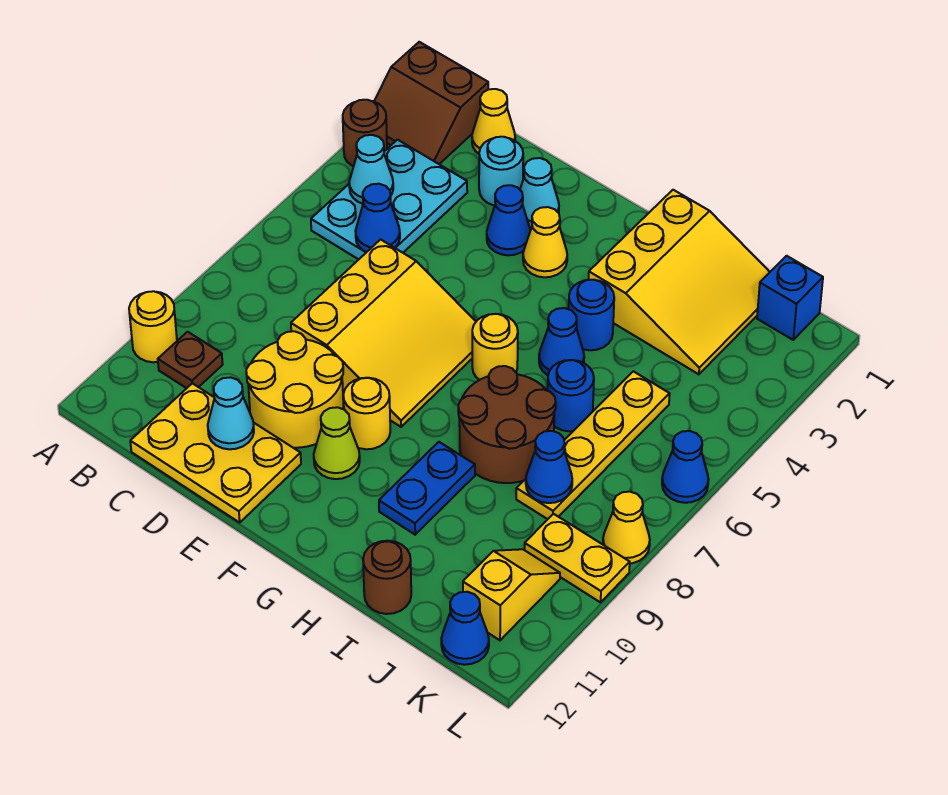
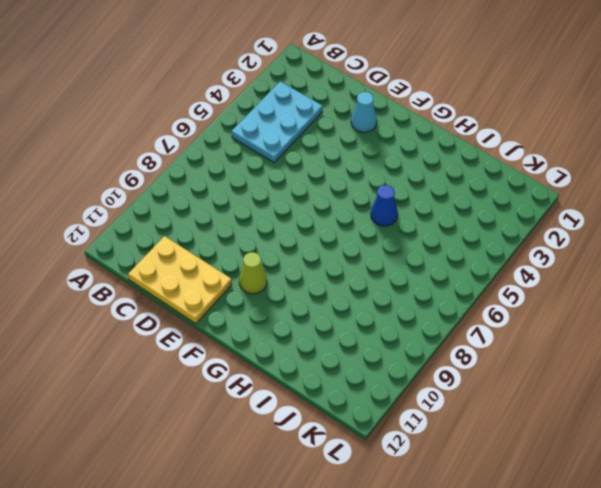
none -> brown slope A1:B2 level 1 top 1
none -> brown round brick A3 level 1
none -> yellow round brick A10 level 1
none -> brown plate B10 level 1

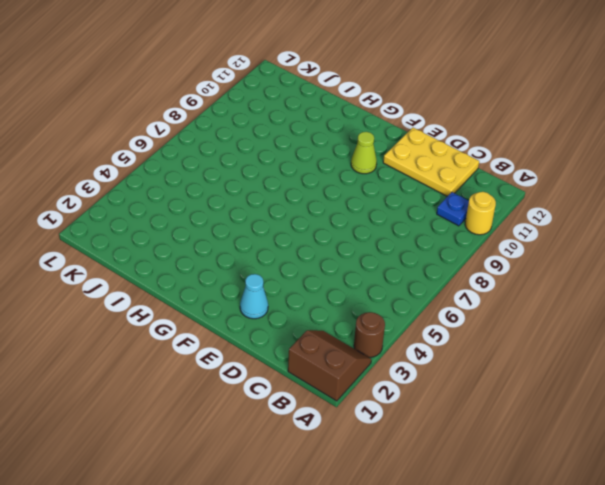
blue plate B10 level 1 -> brown plate B10 level 1
none -> cyan plate B3:C5 level 1
none -> yellow cone C1 level 1
none -> cyan round brick D2 level 1
none -> yellow slope D6:F8 level 1 top D

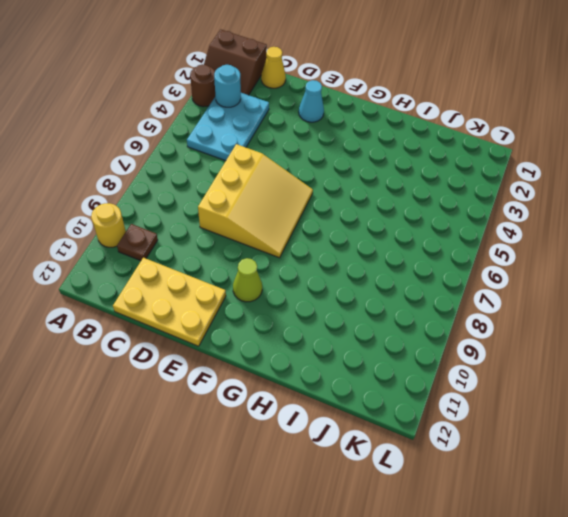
cyan round brick B3 level 2 -> cyan round brick D2 level 1
none -> yellow round brick D9:E10 level 1
none -> blue cone E3 level 1
none -> yellow cone F3 level 1
none -> yellow round brick F9 level 1

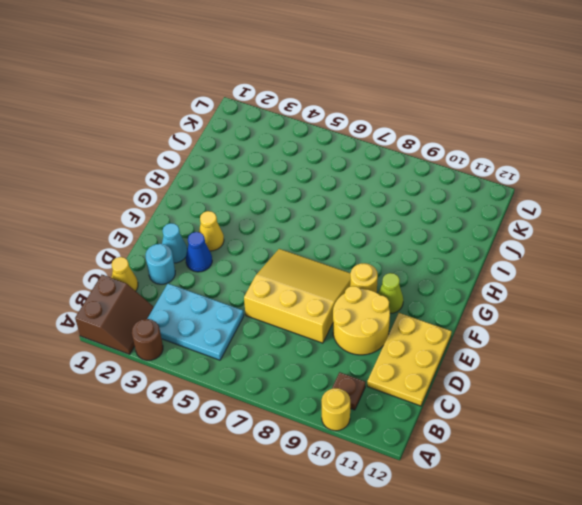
none -> yellow round brick G6 level 1
none -> yellow slope H1:J3 level 1 top H
none -> blue round brick H4 level 1
none -> blue cone H5 level 1

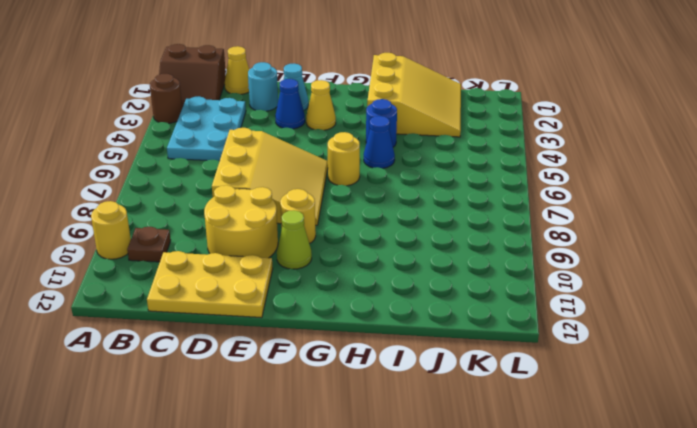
none -> brown round brick H7:I8 level 1
none -> blue plate H9:H10 level 1
none -> blue round brick I6 level 1
none -> brown round brick I12 level 1

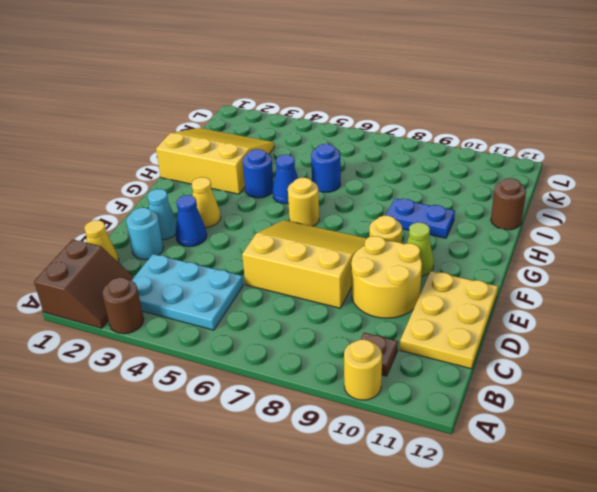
none -> brown round brick H7:I8 level 1
none -> yellow plate J5:J8 level 1
none -> blue brick K1 level 1
none -> yellow plate K9:L9 level 1

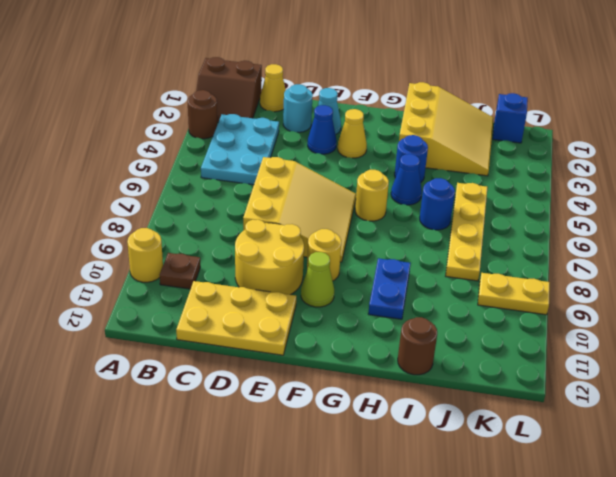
none -> brown round brick H7:I8 level 1
none -> yellow slope K10:K11 level 1 top 11
none -> blue cone K12 level 1
none -> blue cone L6 level 1

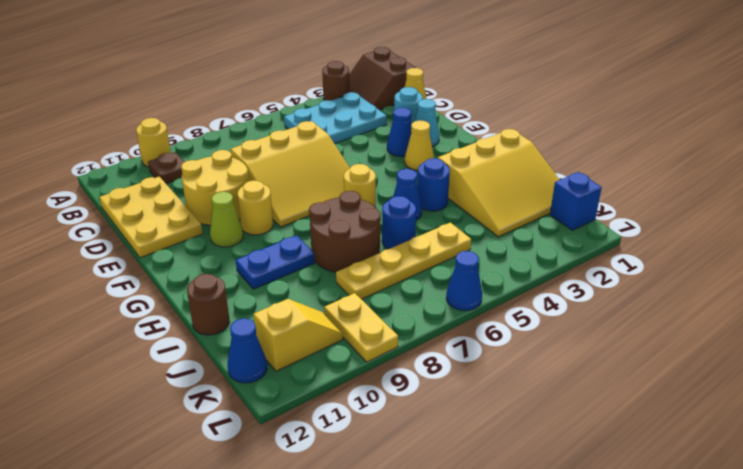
none -> yellow cone L8 level 1
none -> cyan cone B4 level 2
none -> blue cone C5 level 2
none -> cyan cone D11 level 2

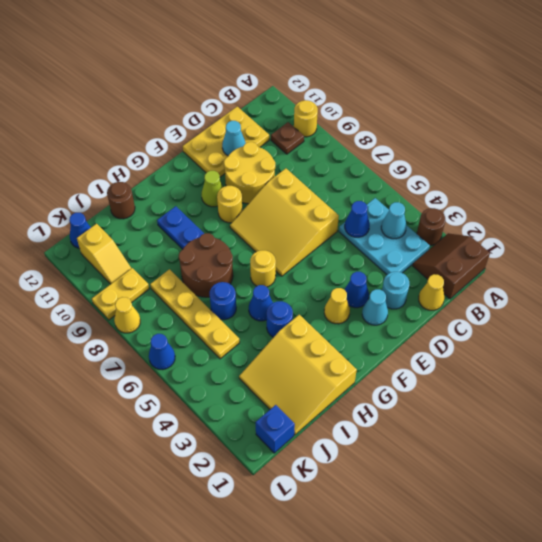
none -> blue cone J8 level 2

